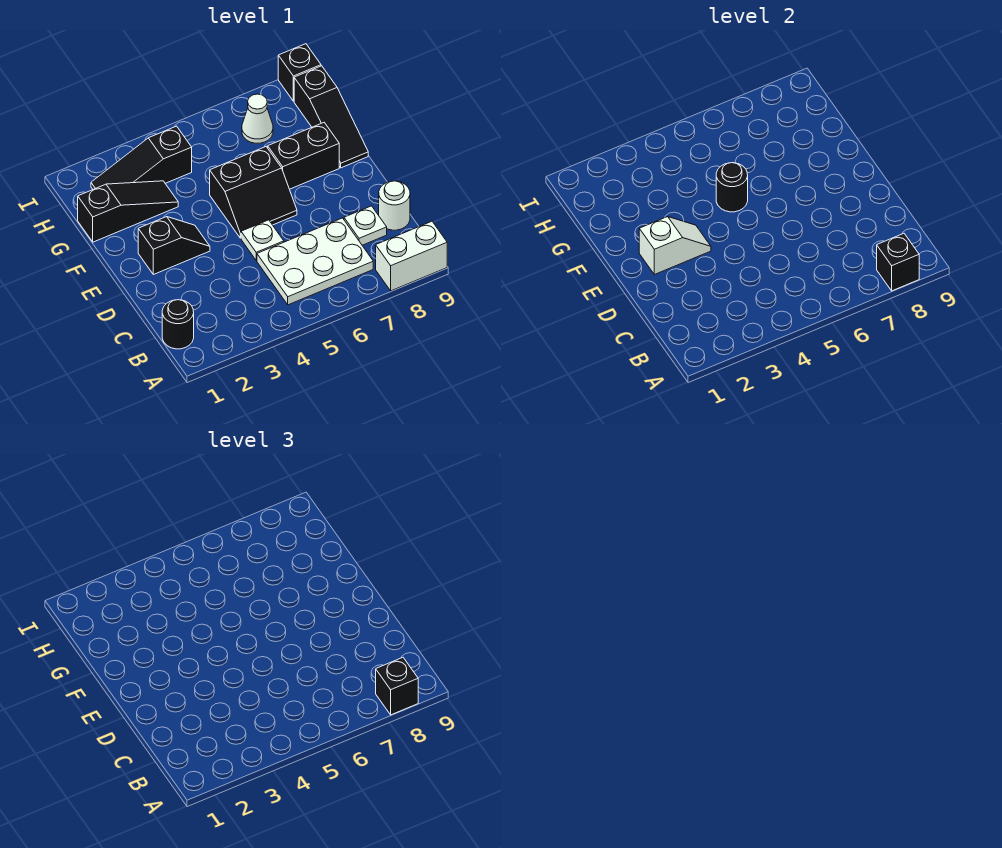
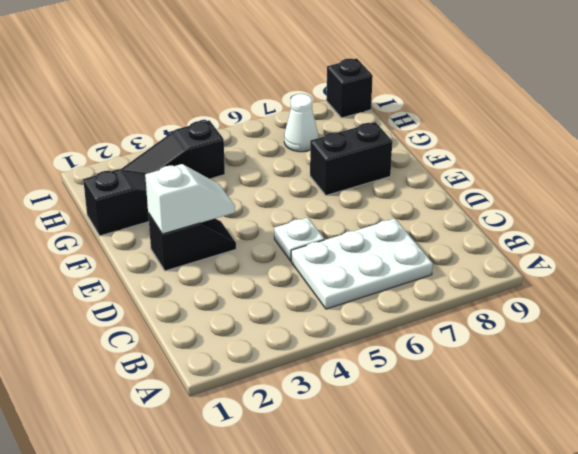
none -> white brick A8:A9 level 1
none -> black round brick B1 level 1
none -> white plate C8 level 1

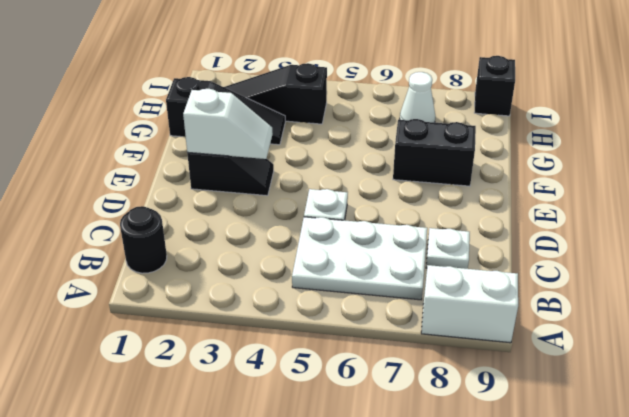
none -> white round brick C9 level 1
none -> black slope E5:F6 level 1 top F
none -> black slope F9:H9 level 1 top H

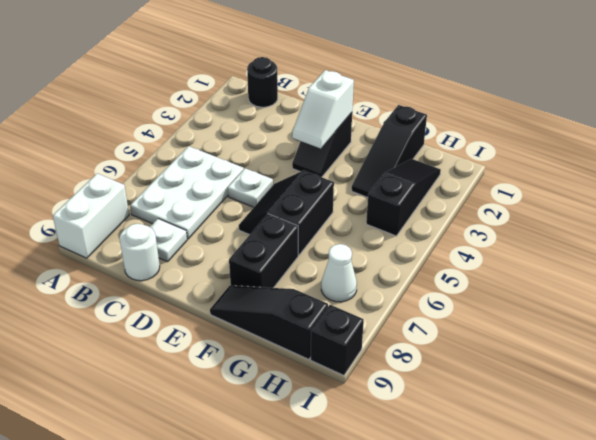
none -> black brick A8 level 2
none -> black round brick F5 level 2
none -> black brick A8 level 3

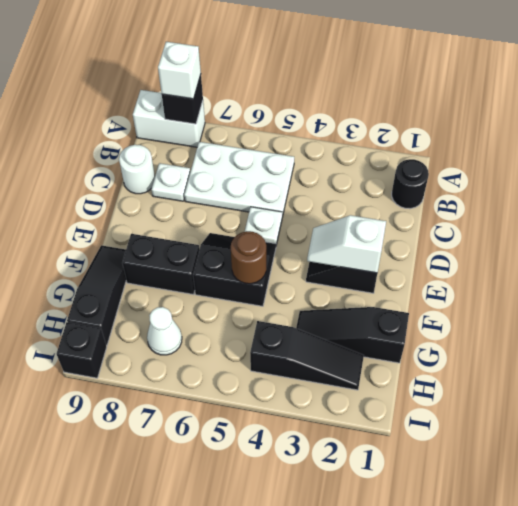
white brick A8 level 3 -> black brick A8 level 3
brown round brick F5 level 2 -> black round brick F5 level 2

